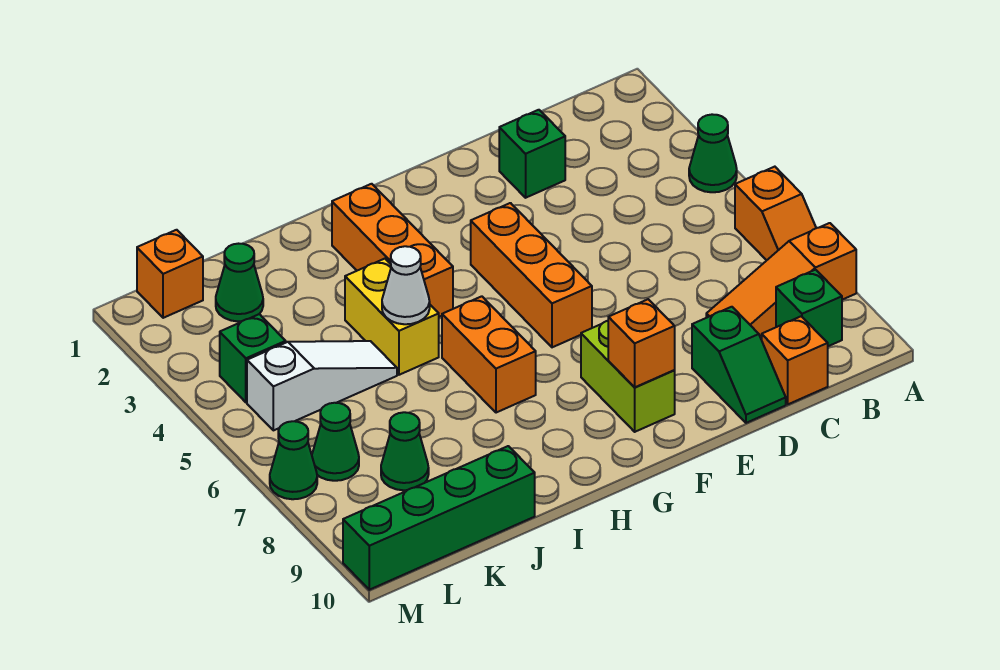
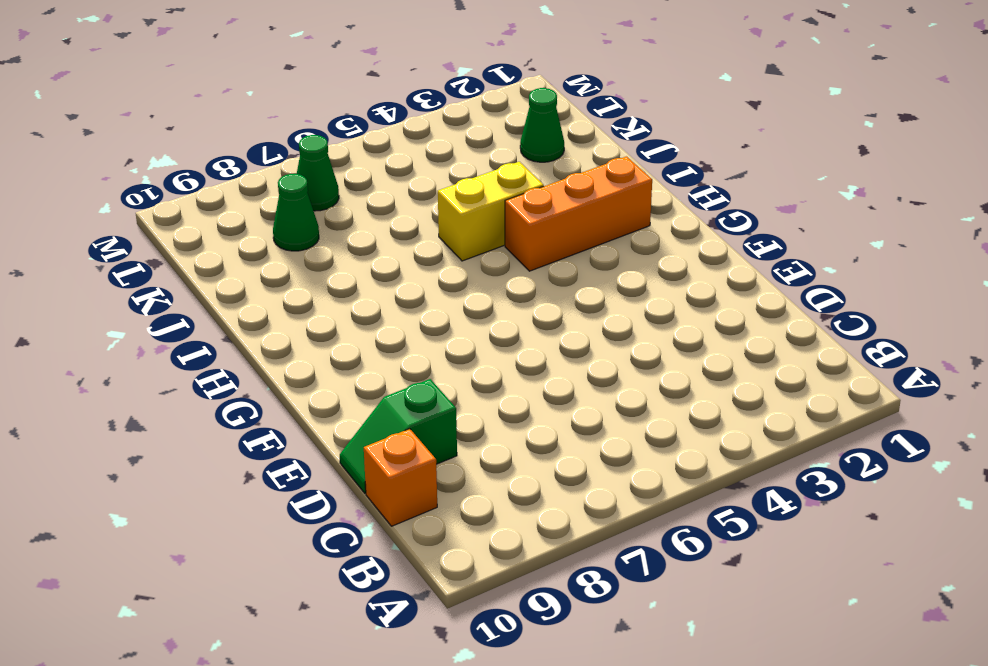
none -> green cone A4 level 1
none -> orange slope A6:A7 level 1 top 6
none -> orange slope A8:C8 level 1 top A

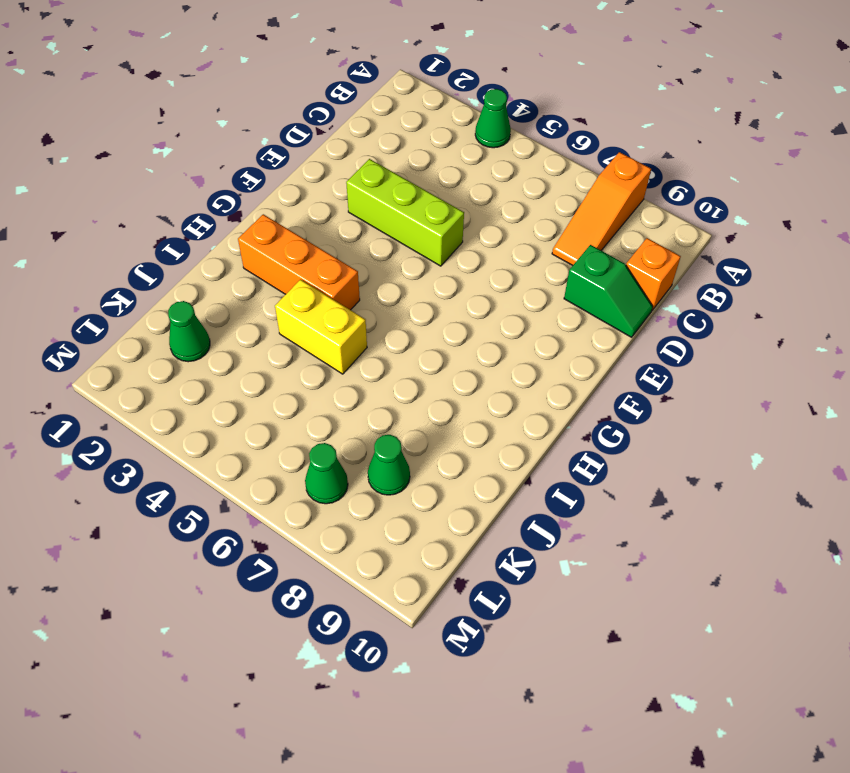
lime brick E3:E5 level 1 -> none
none -> orange slope A6:A7 level 1 top 6
none -> green brick B9 level 1
none -> green brick D2 level 1

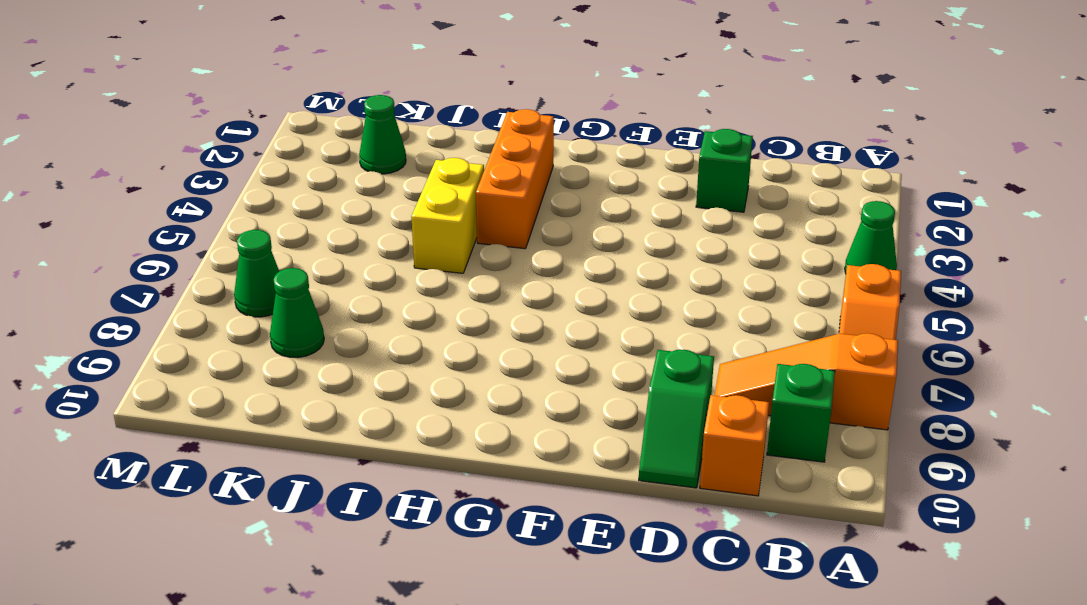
none -> orange brick F4:F6 level 1
none -> lime brick F8:F9 level 1
none -> orange brick H6:H7 level 1

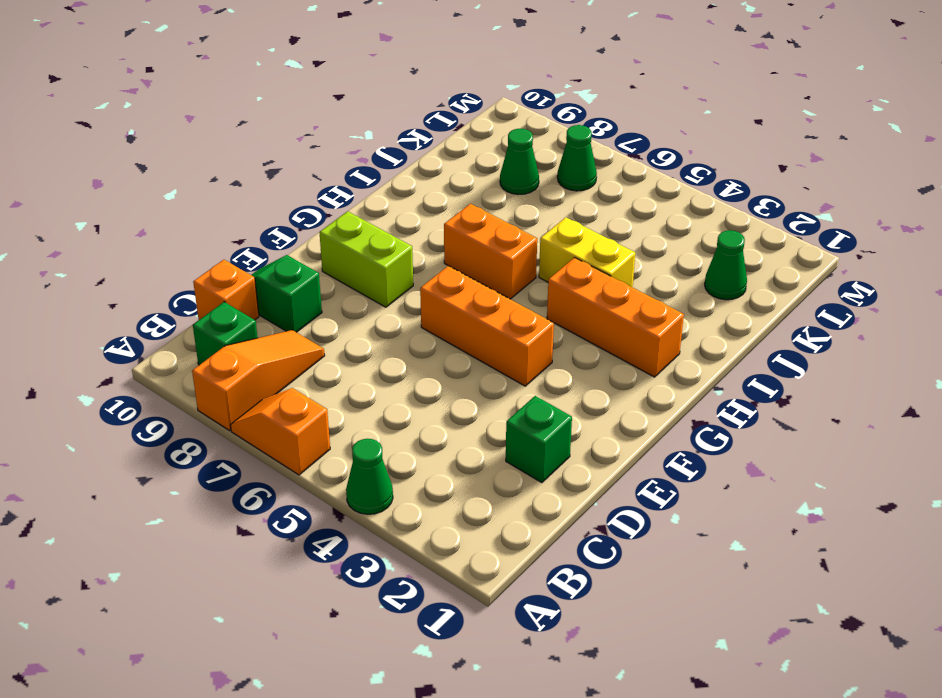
none -> white slope J5:L5 level 1 top L
none -> green brick J10:M10 level 1
none -> orange brick L1 level 1

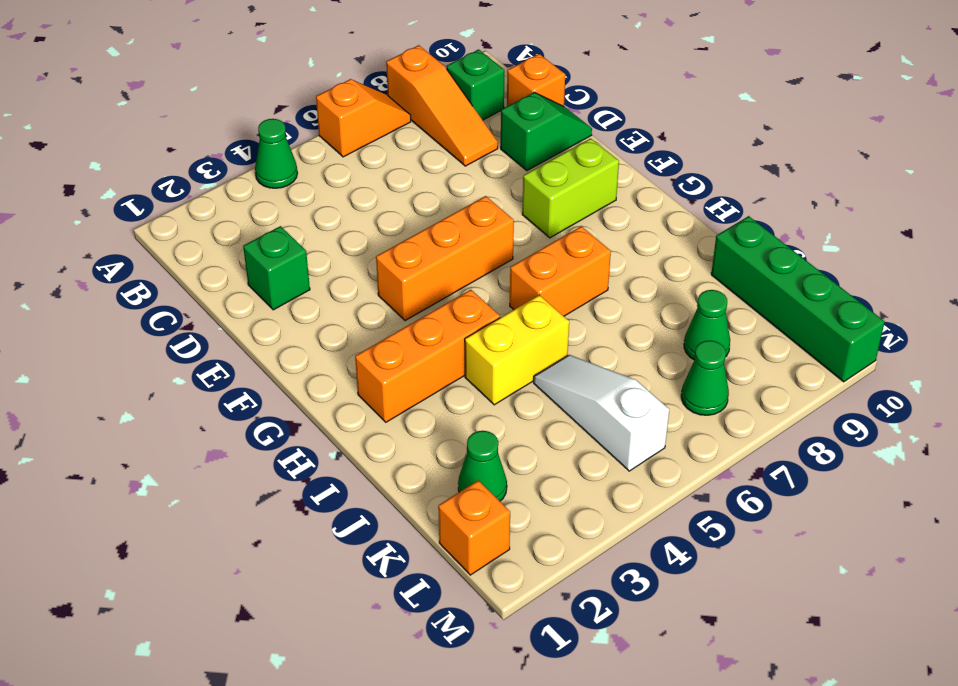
none -> green brick L4 level 1
none -> green cone M7 level 1
none -> orange brick F9 level 2

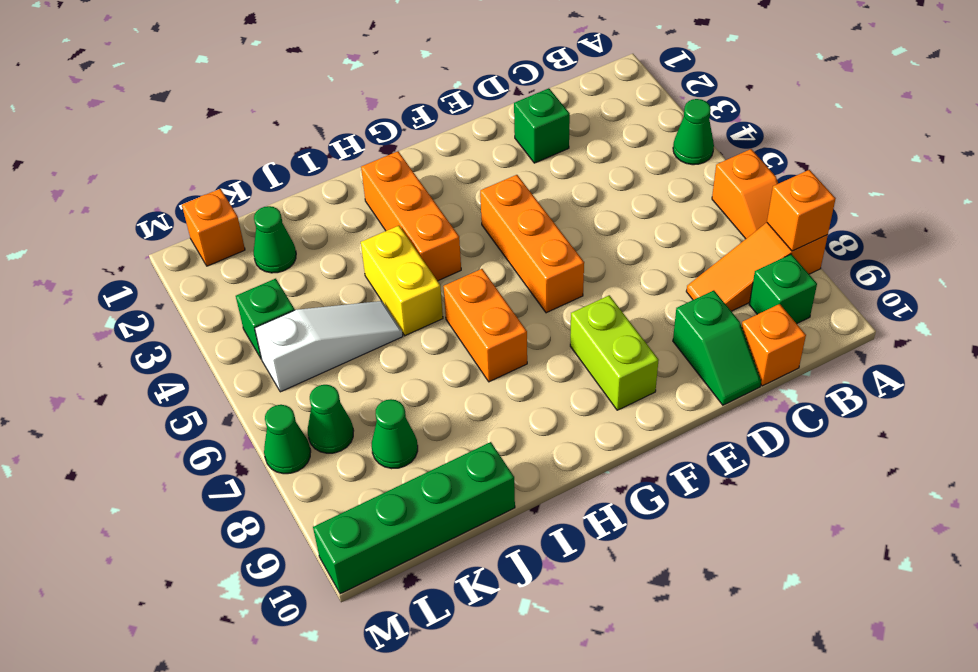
orange brick A8 level 2 -> orange brick F9 level 2
none -> white cone I5 level 2

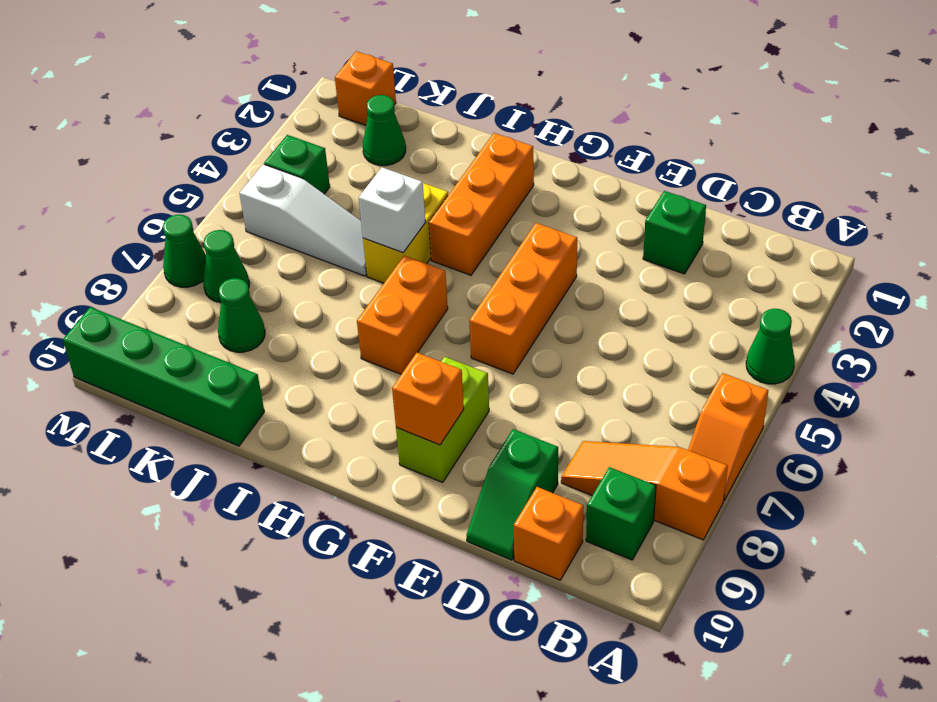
white brick I5 level 2 -> white cone I5 level 2

